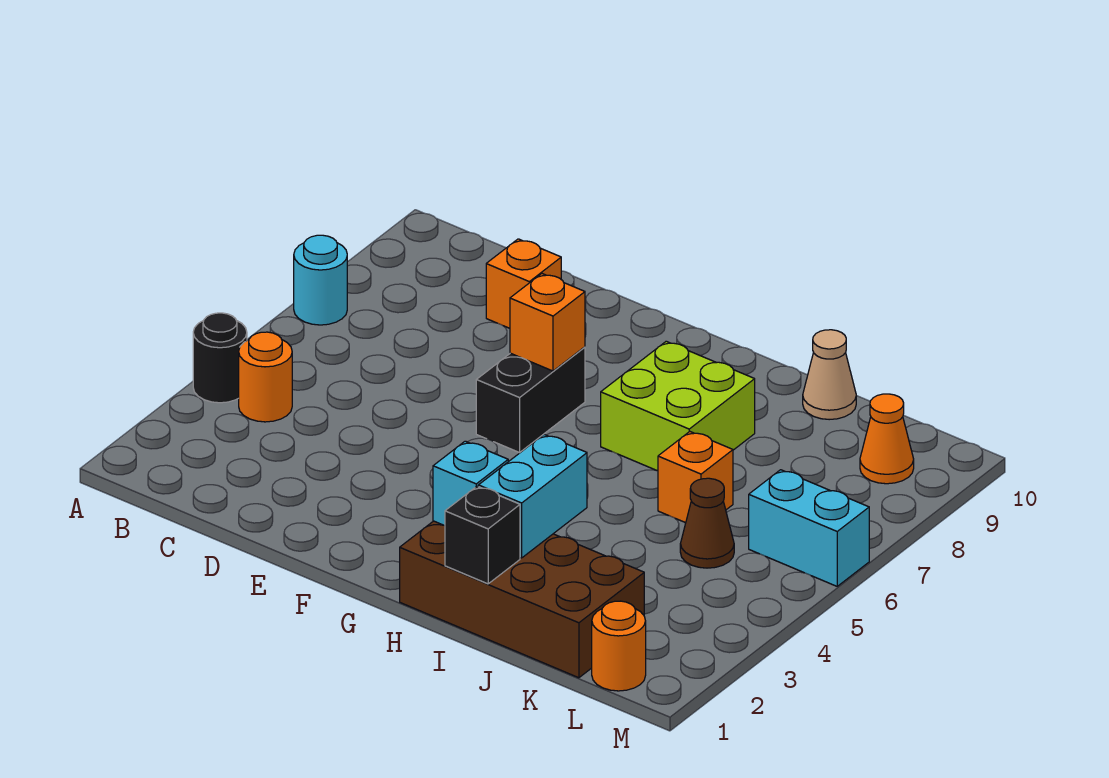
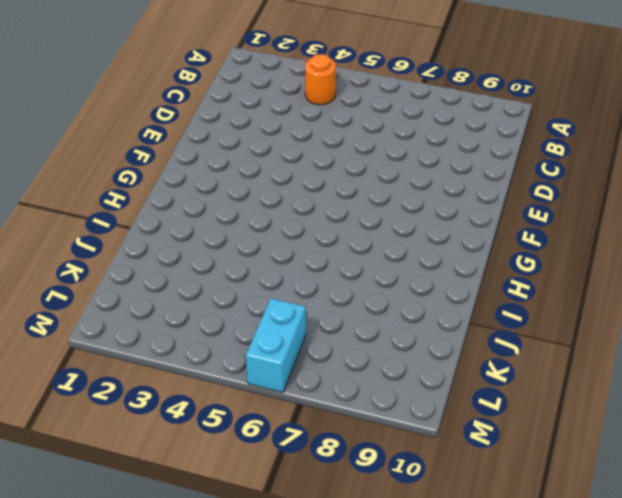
none -> black round brick A4 level 1
none -> cyan round brick A7 level 1
none -> orange brick D9 level 1

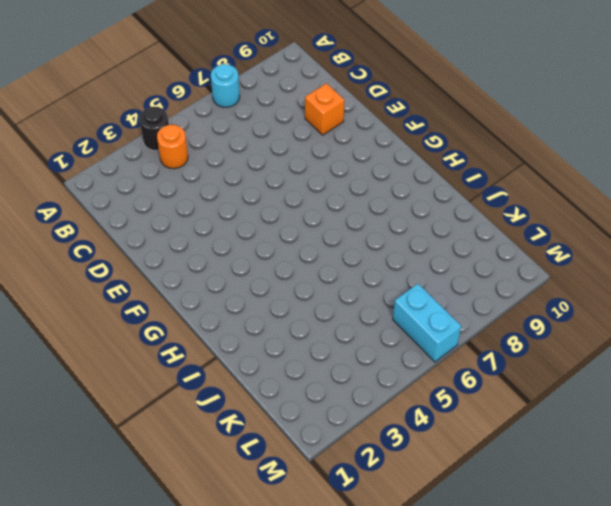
none -> black brick F6:F7 level 1
none -> brown brick H1:K2 level 1
none -> lime brick H7:I8 level 1

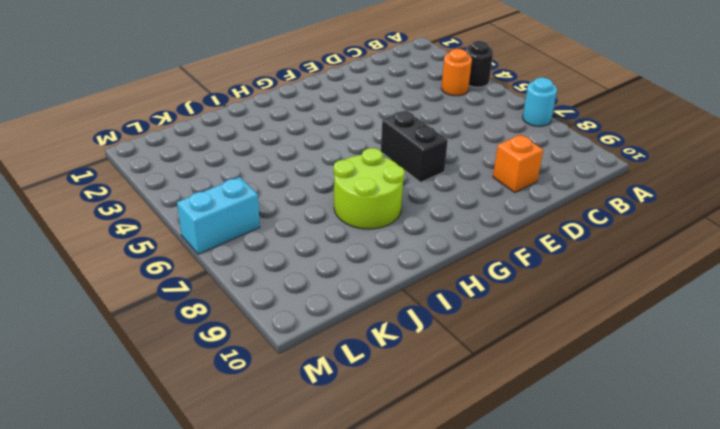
lime round brick H7:I8 level 1 -> lime brick H7:I8 level 1
none -> brown brick H1:K2 level 1
none -> orange brick J6 level 1
none -> tan cone J10 level 1

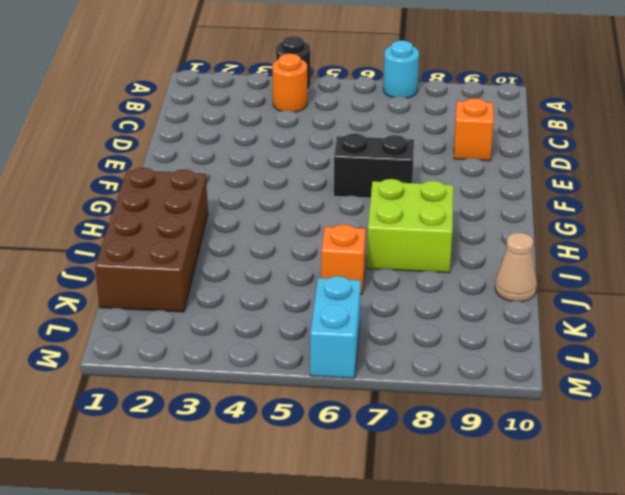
none -> brown cone K5 level 1
none -> orange round brick L1 level 1
none -> orange cone L9 level 1

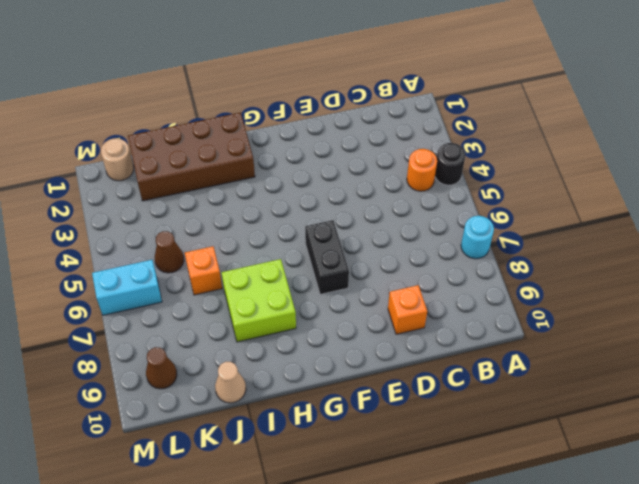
tan round brick L1 level 1 -> orange round brick L1 level 1
brown cone L9 level 1 -> orange cone L9 level 1
none -> orange brick F7 level 2
none -> cyan brick H2 level 2
none -> black brick I1 level 2

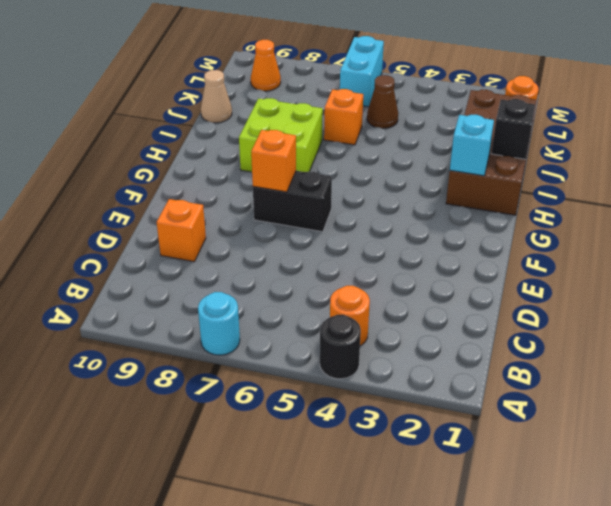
none -> cyan brick I2:I3 level 2

